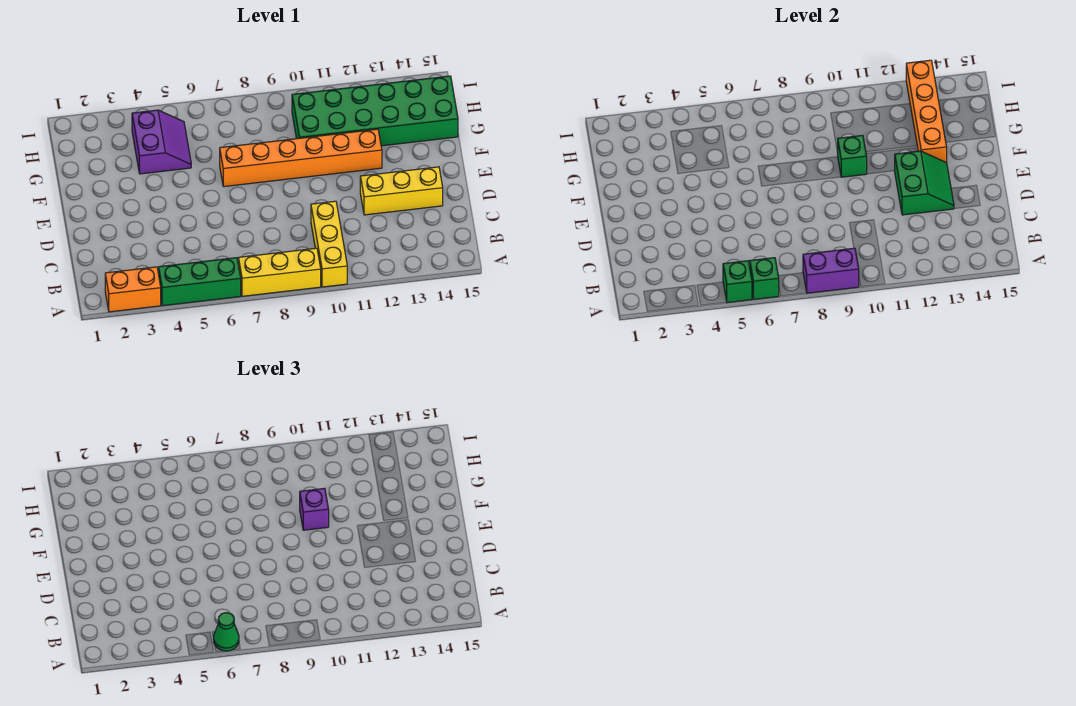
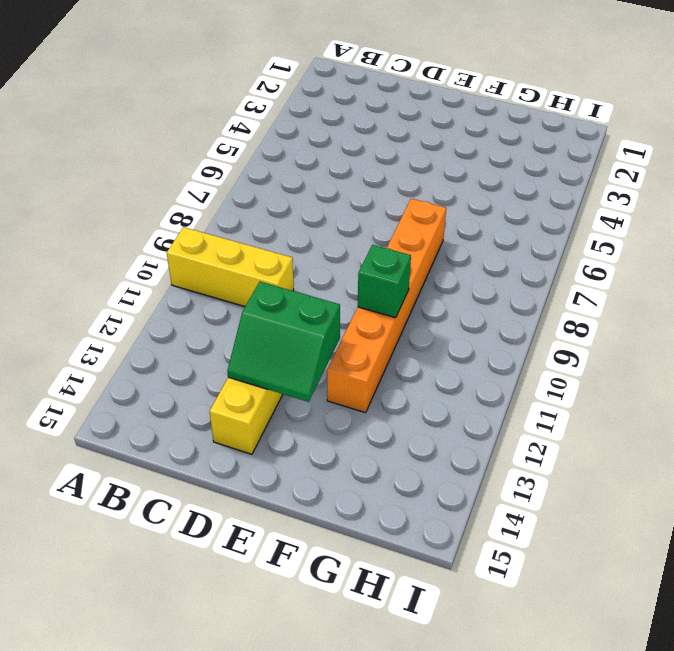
none -> orange brick A2:A3 level 1
none -> green brick A4:A6 level 1
none -> yellow brick A7:A9 level 1

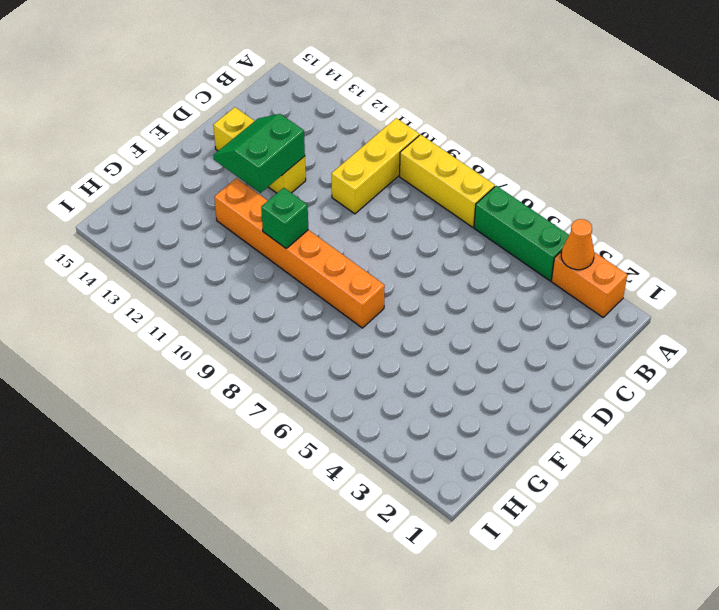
orange cone A3 level 2 -> none
none -> purple slope G4:H5 level 1 top 4
none -> green brick G10:H15 level 1
none -> green brick A5 level 2

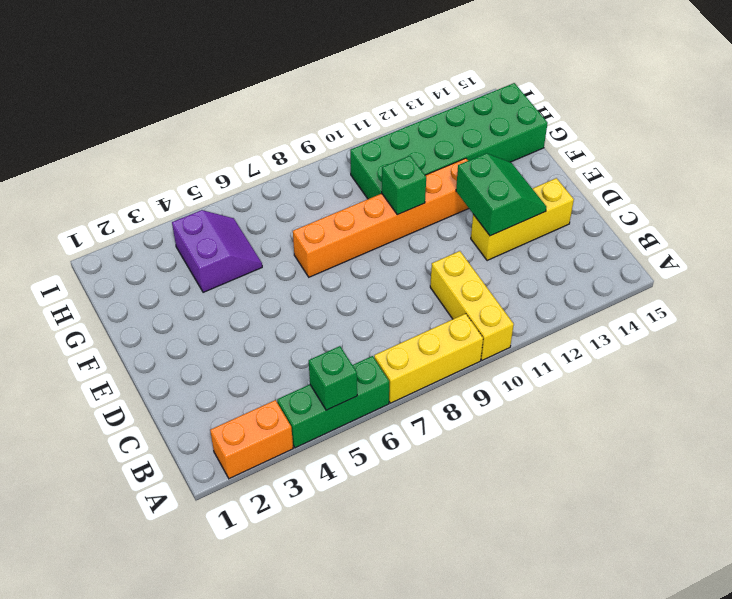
none -> green brick A6 level 2
none -> purple brick A8:A9 level 2
none -> orange brick F13:I13 level 2

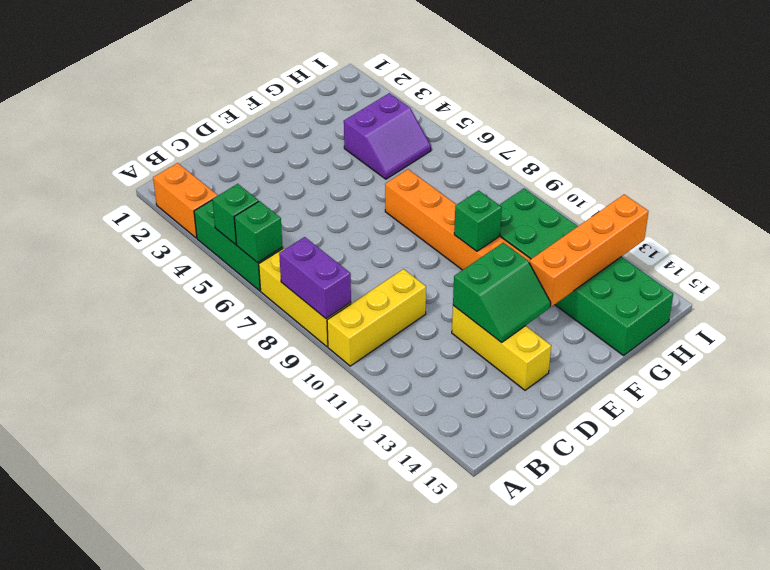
none -> green cone A6 level 3
none -> purple brick F10 level 3

